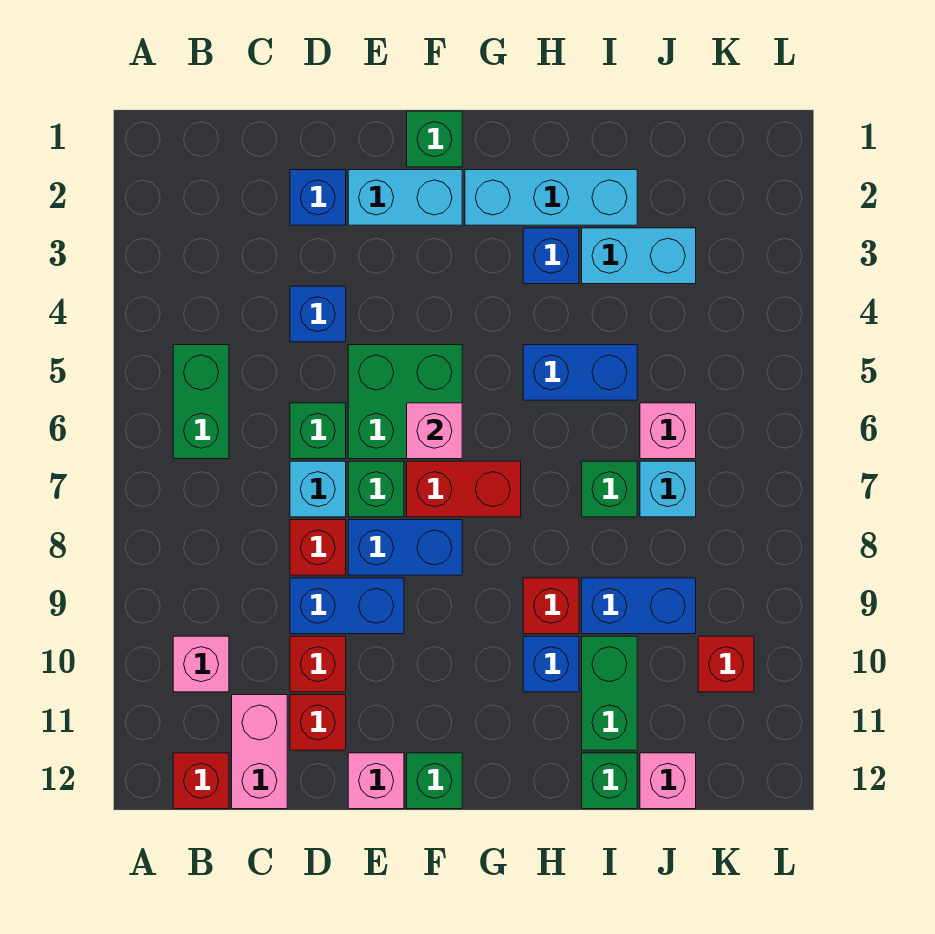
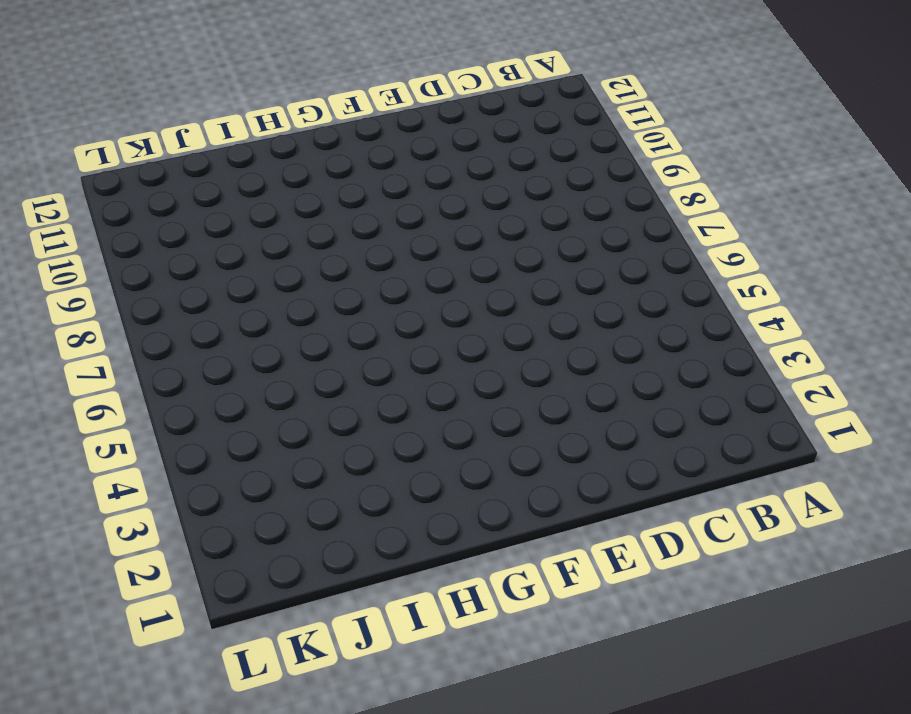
none -> green brick B5:B6 level 1
none -> pink brick B10 level 1
none -> red brick B12 level 1
none -> pink brick C11:C12 level 1

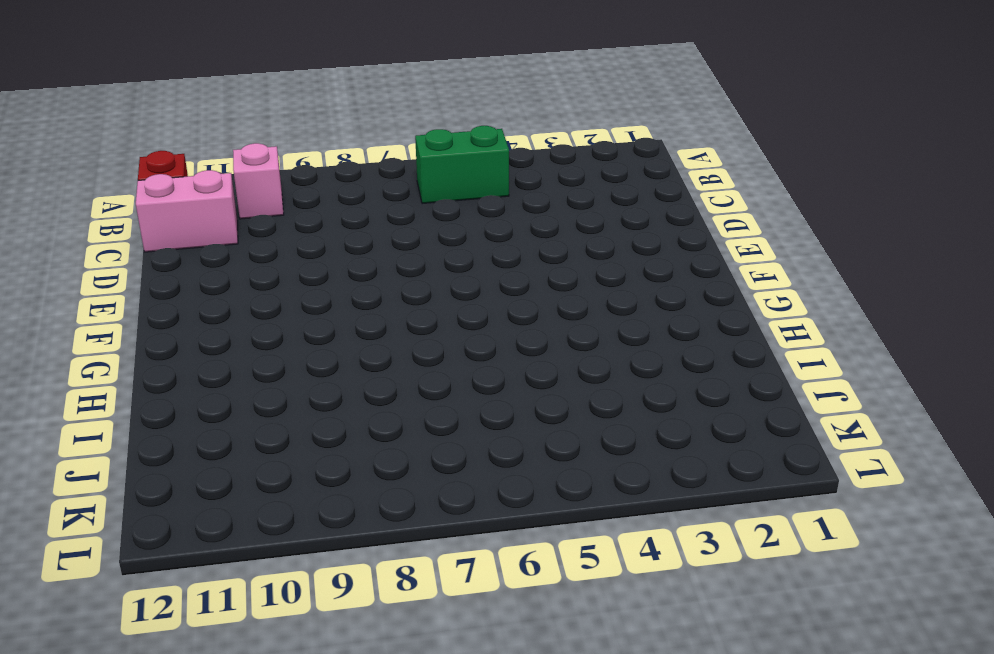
none -> blue brick D2 level 1
none -> blue brick D4 level 1
none -> green brick D6 level 1
none -> cyan brick D7 level 1

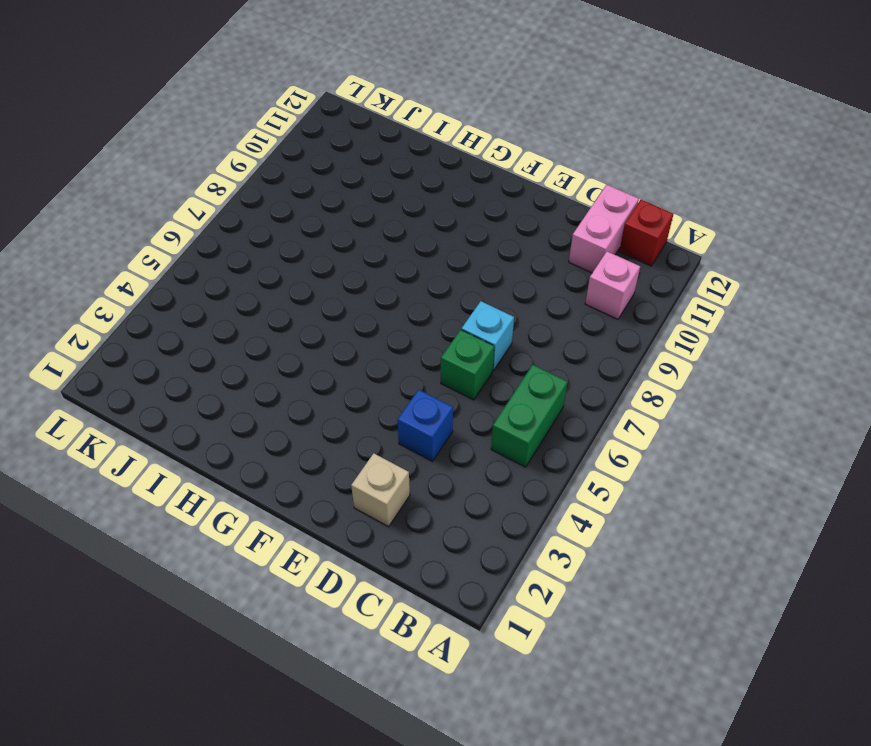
tan brick D2 level 1 -> blue brick D2 level 1
none -> red brick D8 level 1
none -> blue brick D9:E9 level 1
none -> red brick D10 level 1
none -> red brick D11 level 1

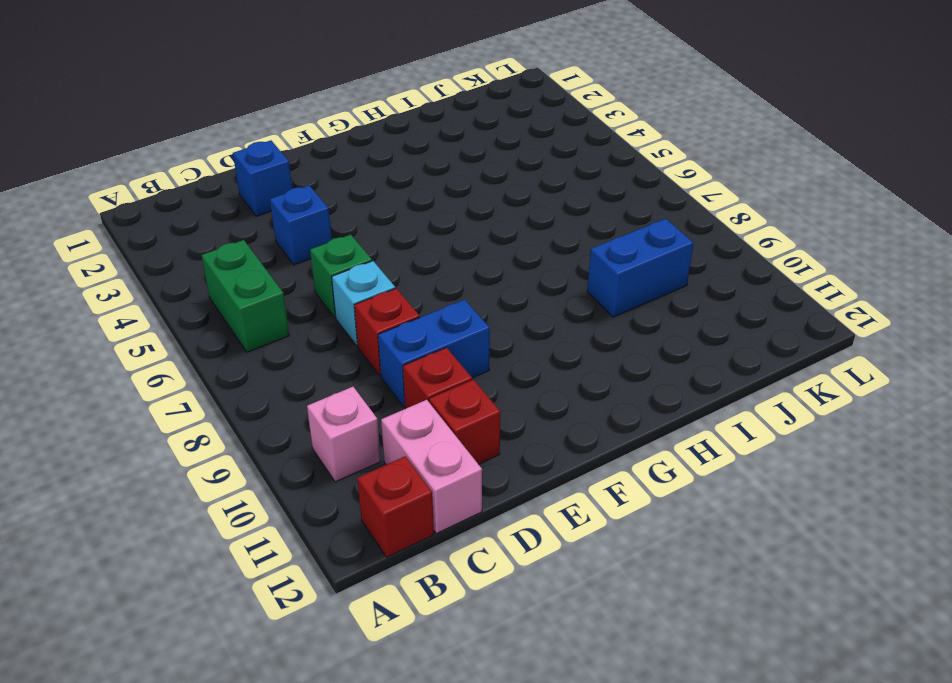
none -> cyan brick E2:F2 level 1
none -> green brick E5:F6 level 1
none -> green brick E7 level 1
none -> blue brick E8:F8 level 1

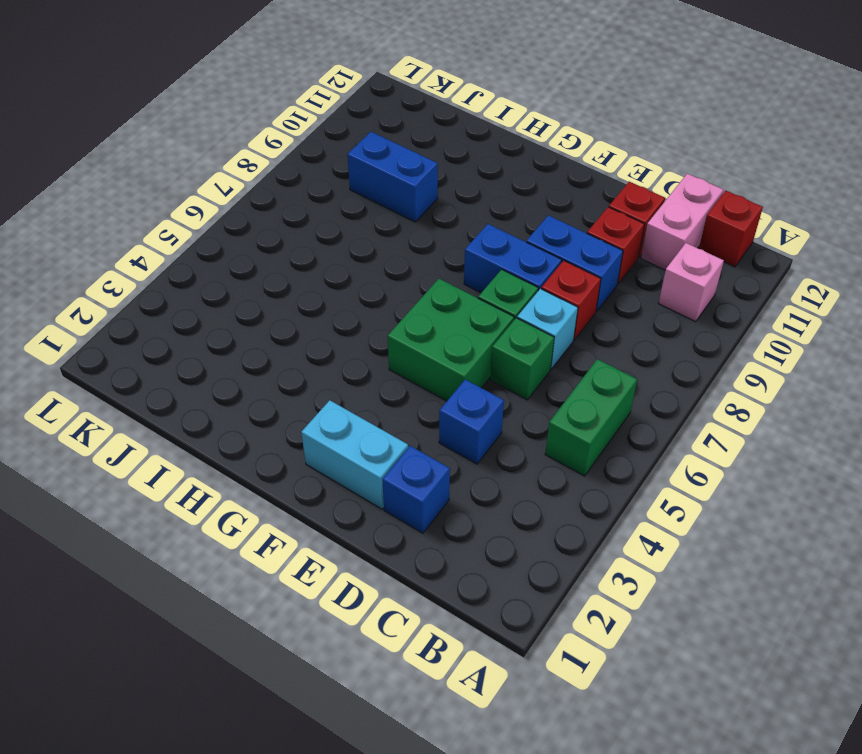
none -> pink brick E12 level 1
none -> green brick F1 level 1
none -> red brick F7:G7 level 1
none -> green brick F12 level 1

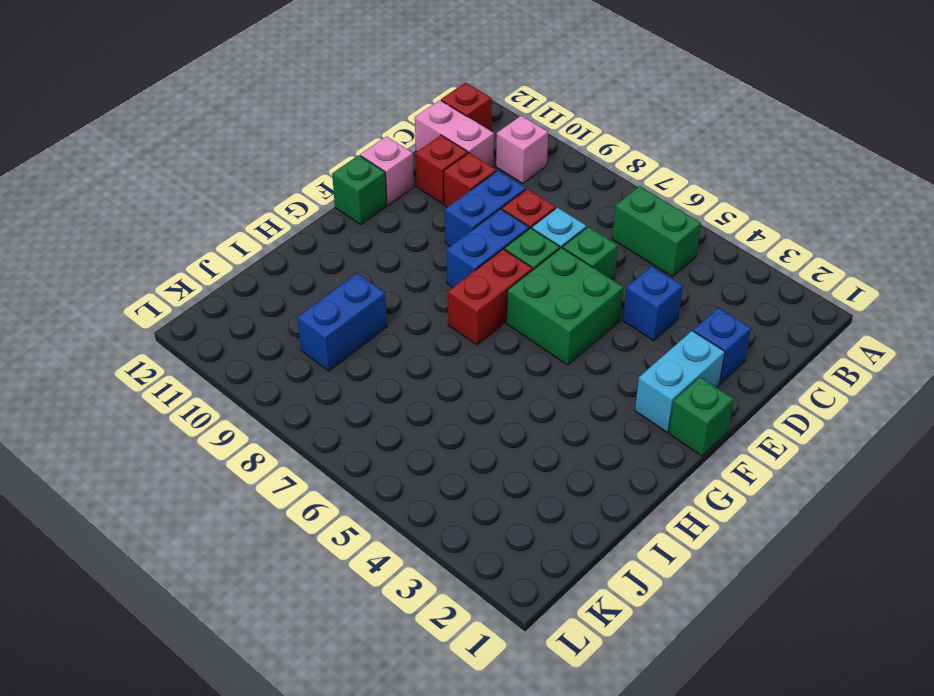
none -> cyan brick G2:I2 level 1
none -> blue brick H3 level 1
none -> blue brick H5:I5 level 1
none -> red brick H9 level 1

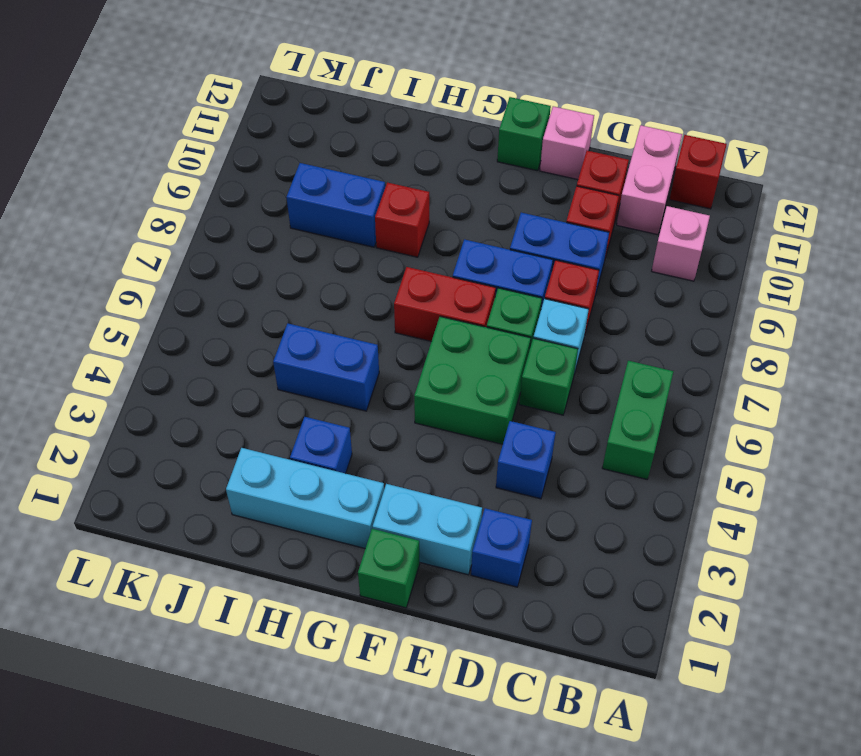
none -> blue brick H10 level 1
none -> cyan brick I3:J3 level 1
none -> green brick I7 level 1
none -> green brick I10:I11 level 1

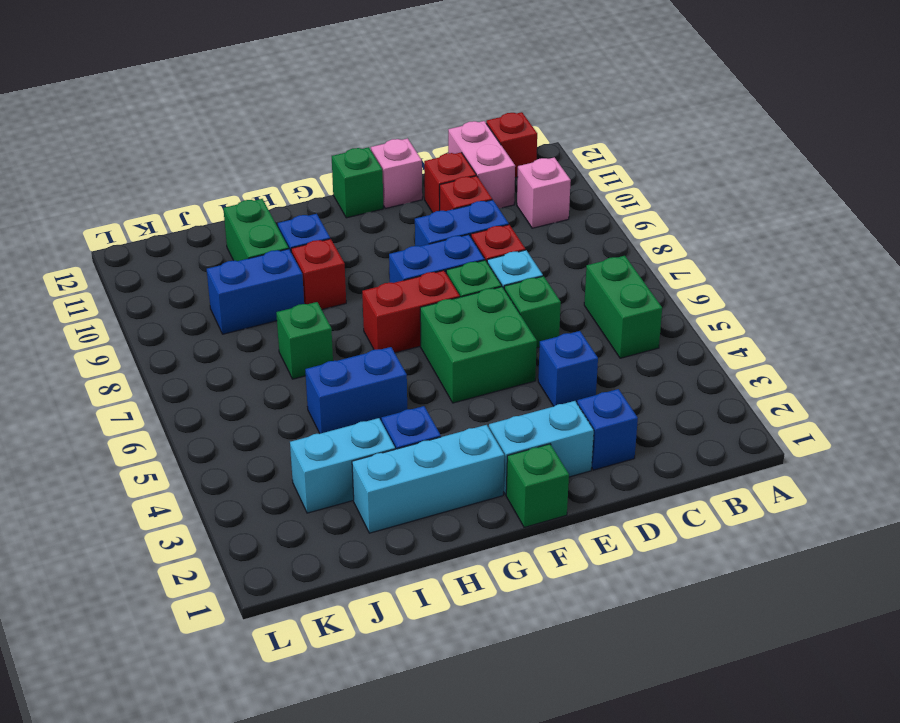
none -> green brick I12 level 1
none -> pink brick J6 level 1
none -> cyan brick J7 level 1
none -> pink brick J12 level 1

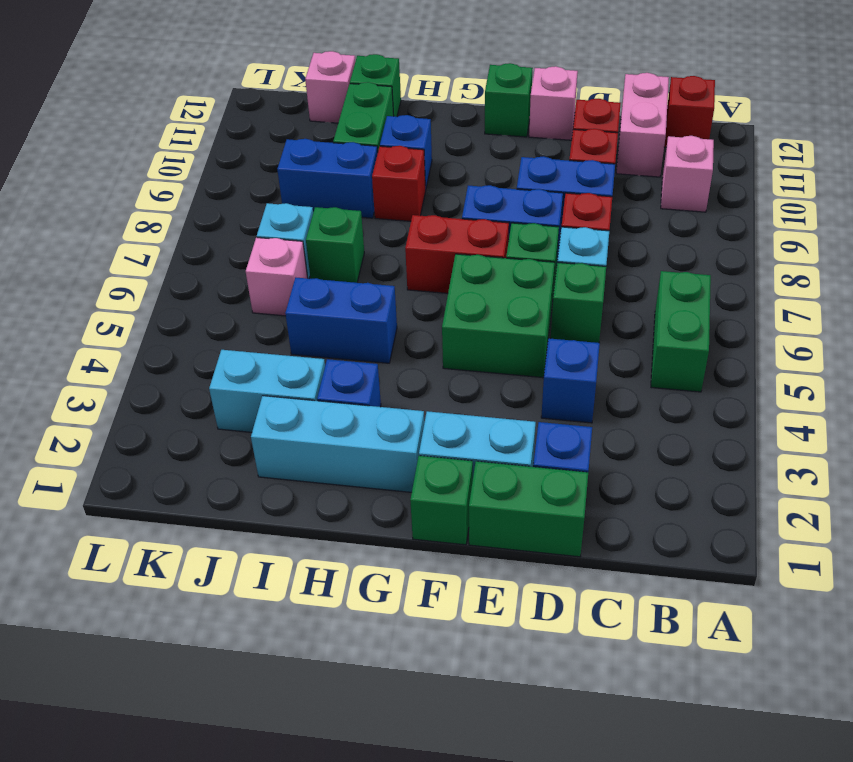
green brick D1:E1 level 1 -> none
none -> red brick K10 level 1
none -> pink brick F6 level 2

